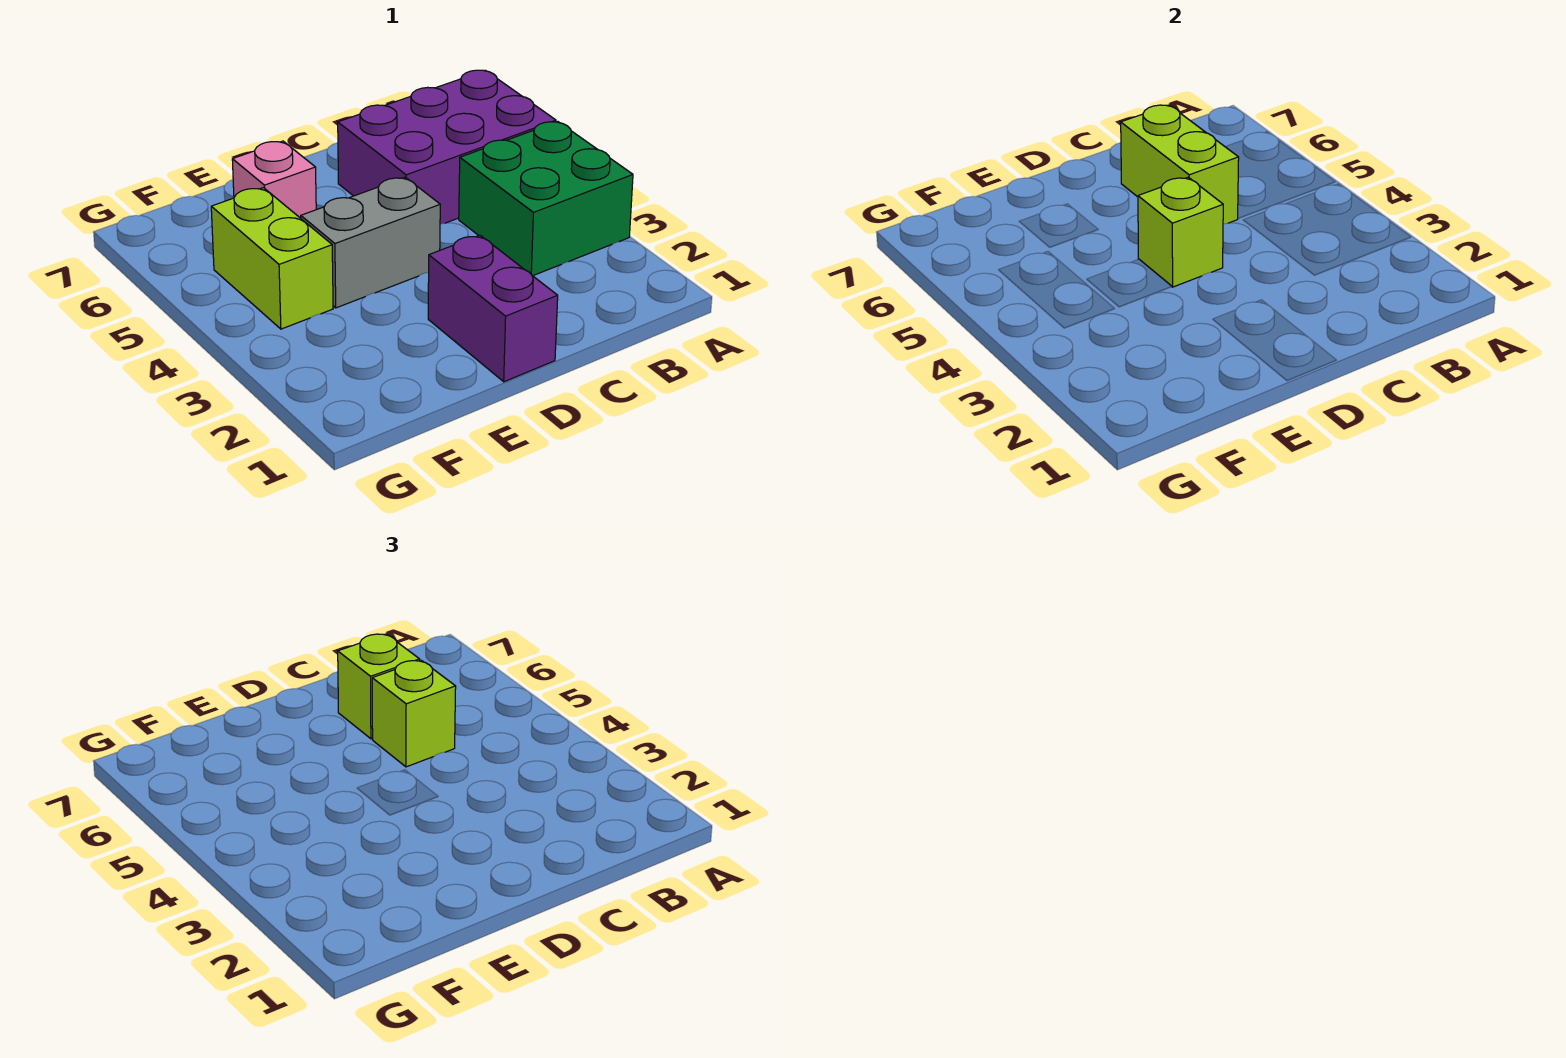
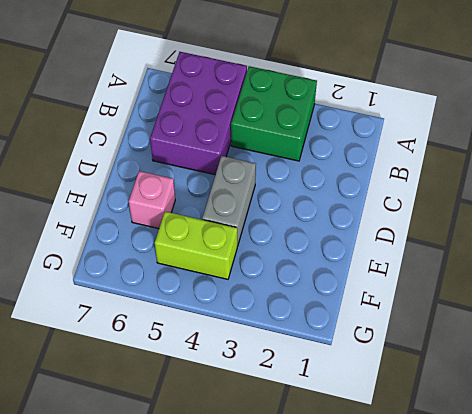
none -> purple brick D1:D2 level 1
none -> lime brick C5:C6 level 2

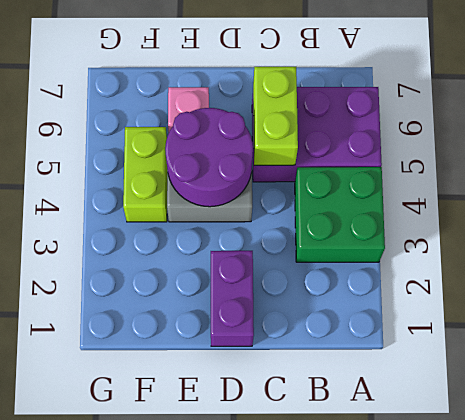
purple round brick D4:E5 level 2 -> lime brick D4 level 2
none -> lime brick C5 level 3
none -> lime brick C6 level 3

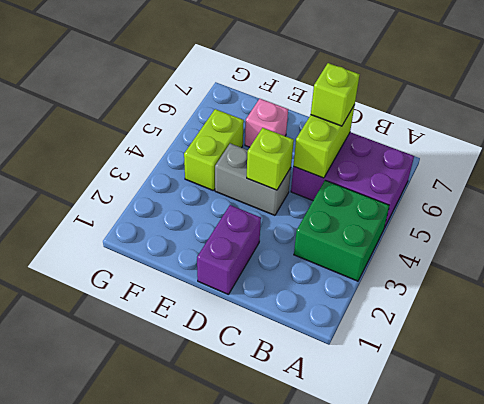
none -> lime brick C5 level 3

